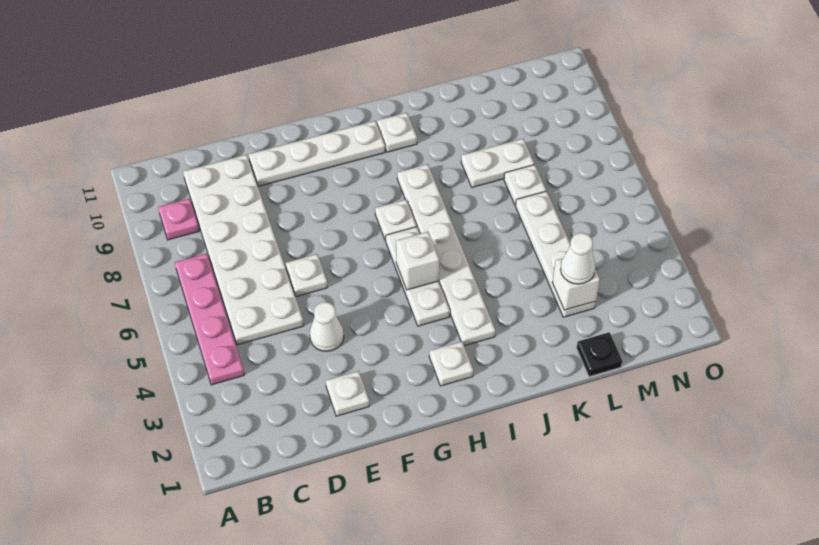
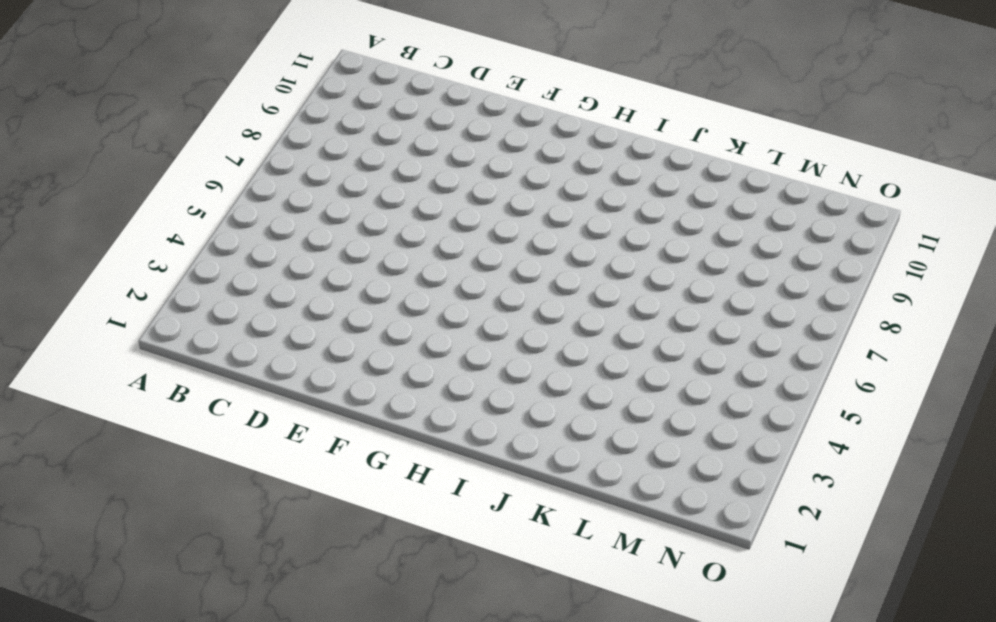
none -> pink plate B4:B7 level 1
none -> pink plate B9 level 1
none -> white plate C5:D10 level 1

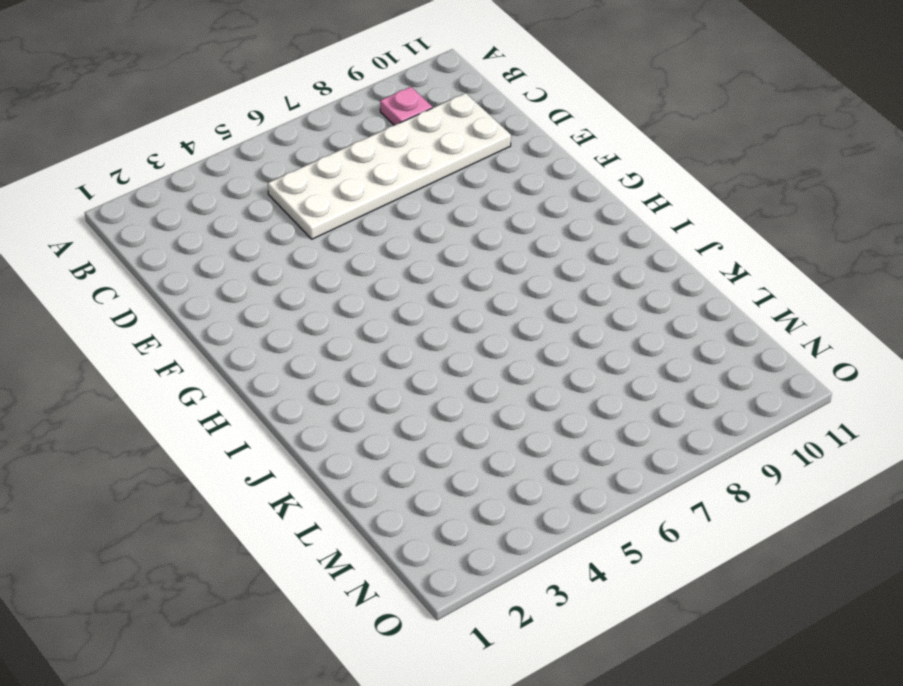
none -> pink plate B4:B7 level 1
none -> white plate E2 level 1
none -> white cone E4 level 1

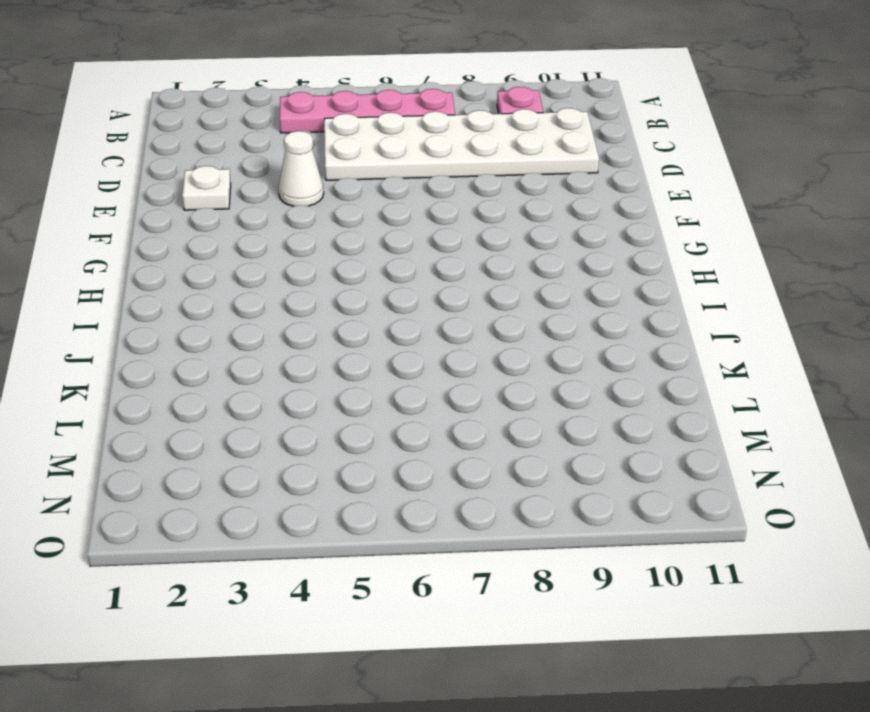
none -> white plate E6 level 1
none -> white plate E10:H10 level 1
none -> white plate H2 level 1

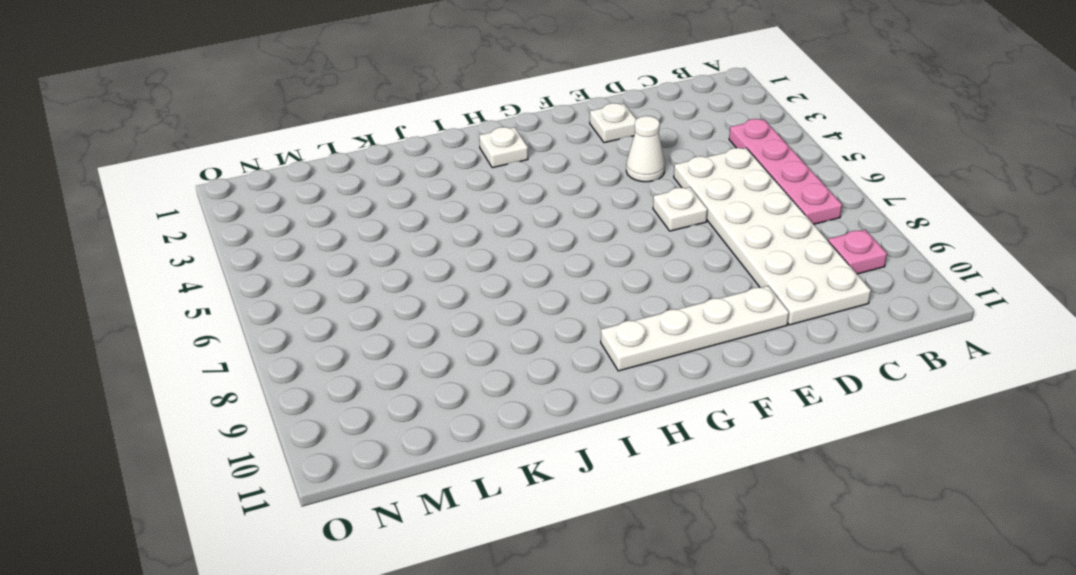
none -> white plate H4:H6 level 1
none -> white plate H7 level 1
none -> white plate I3:I8 level 1

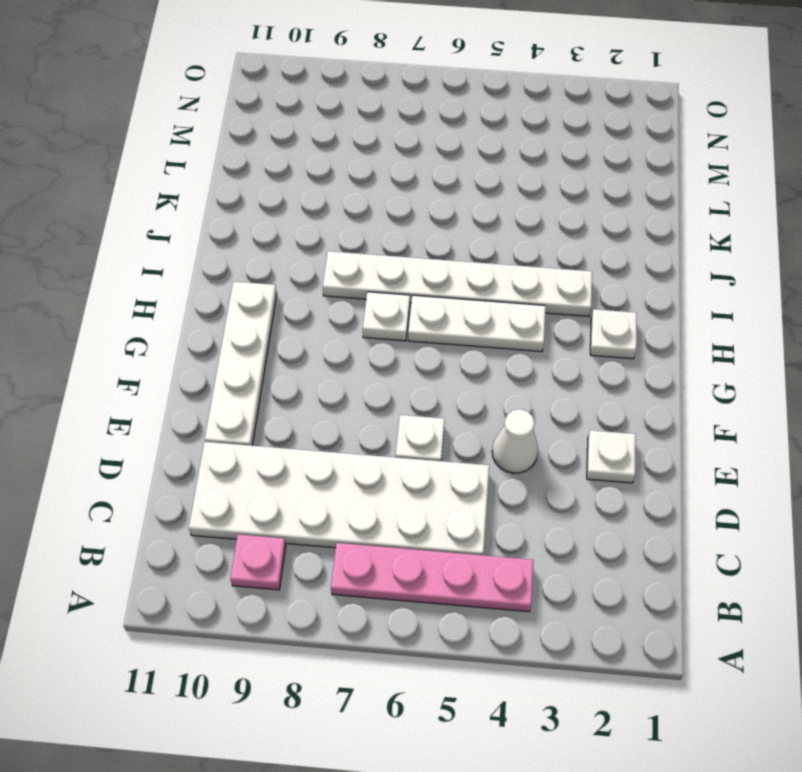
none -> white plate I10 level 1
none -> white plate K8:L8 level 1
none -> black plate L1 level 1

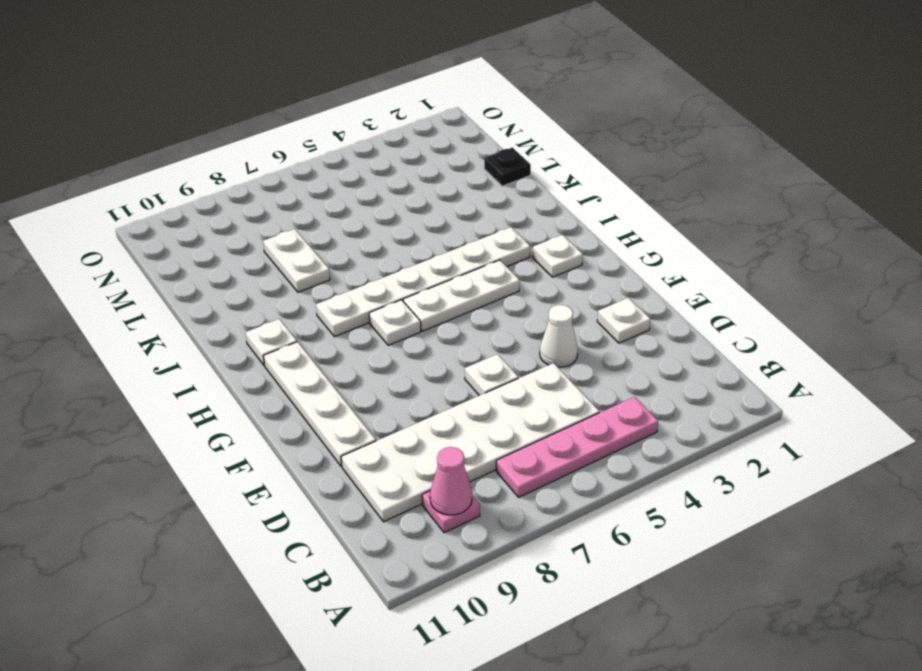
pink cone B9 level 2 -> none
none -> white plate L3:L6 level 1
none -> white plate L7 level 1
none -> white brick H5 level 2

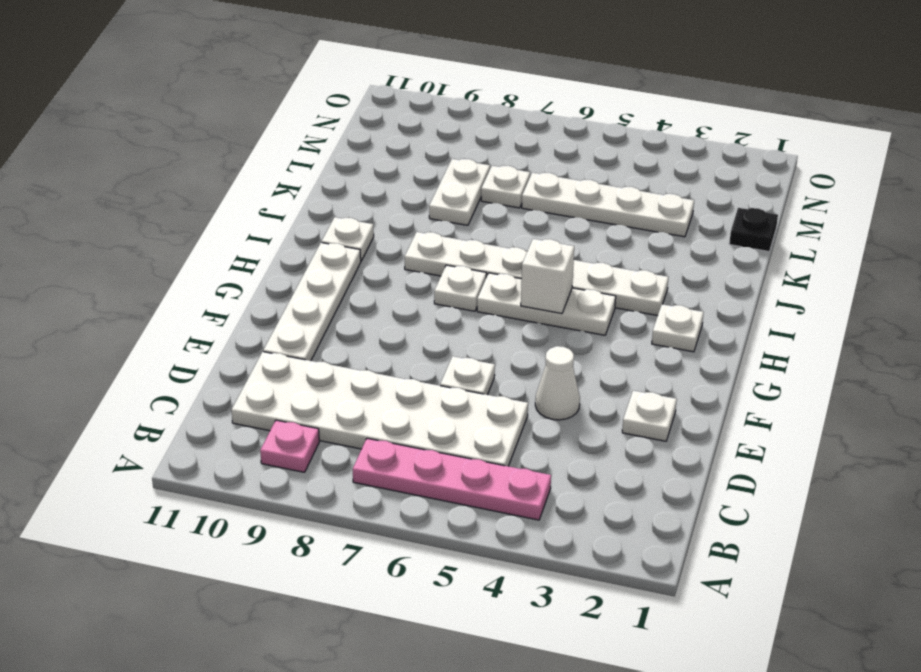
none -> white brick L3 level 2
none -> white cone L3 level 3

